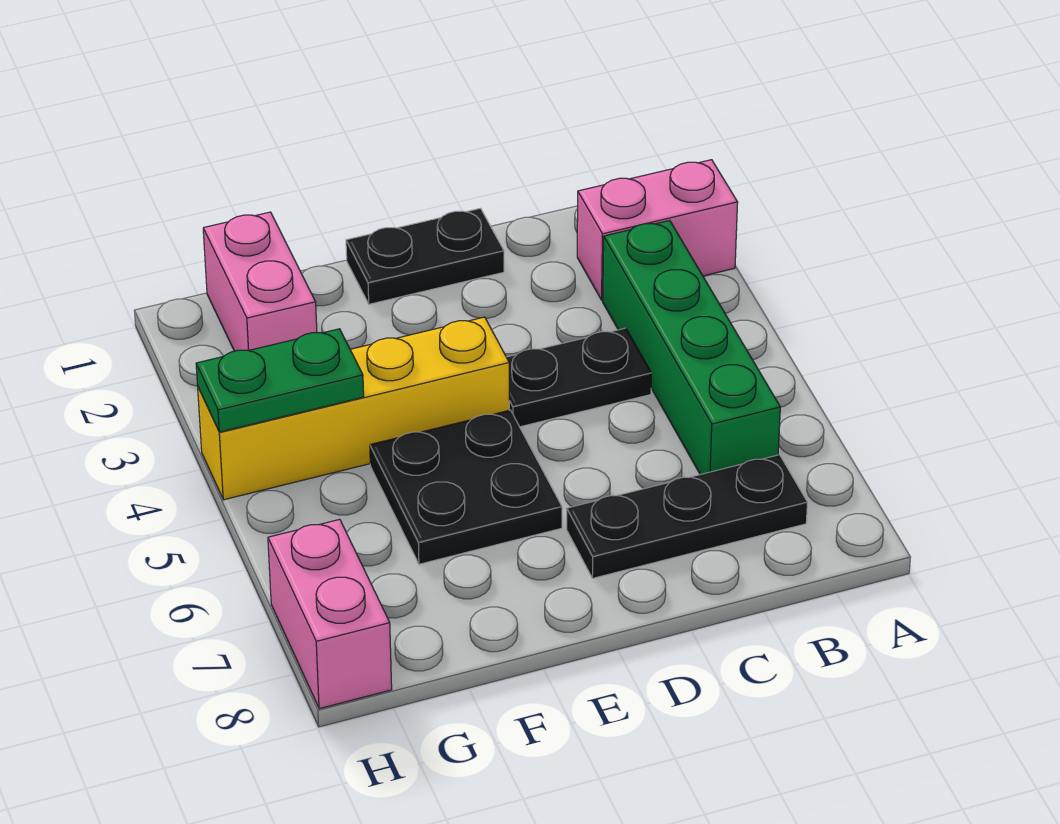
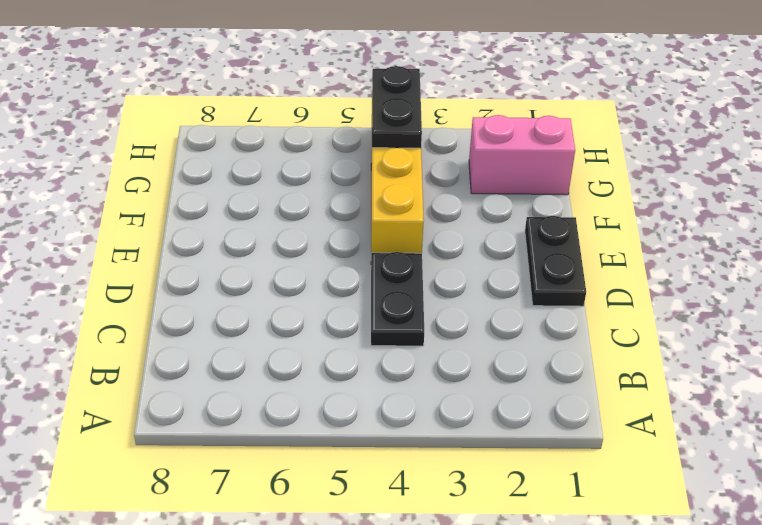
black plate G4:H4 level 2 -> green plate G4:H4 level 2
none -> pink brick A2:B2 level 1
none -> green brick B3:B6 level 1

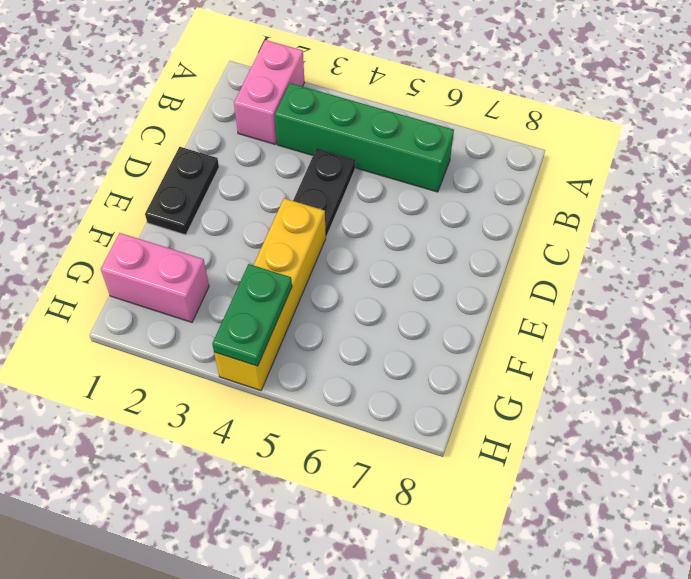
none -> black plate B7:D7 level 1
none -> black plate E5:F6 level 1

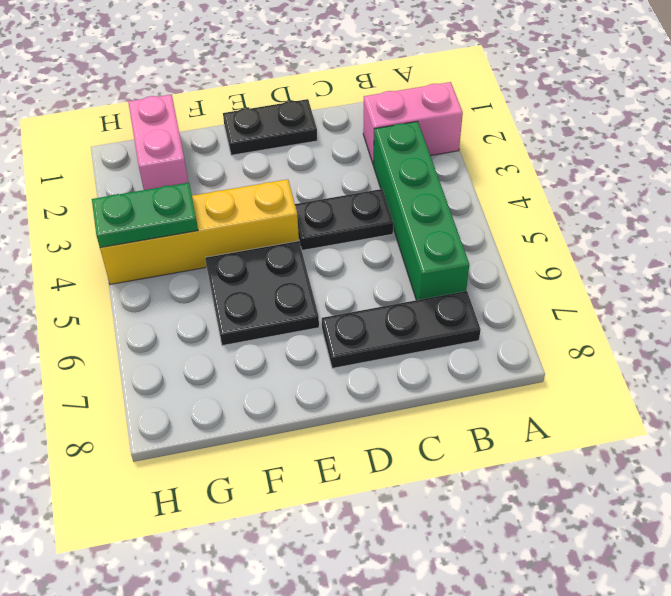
none -> pink brick H7:H8 level 1

